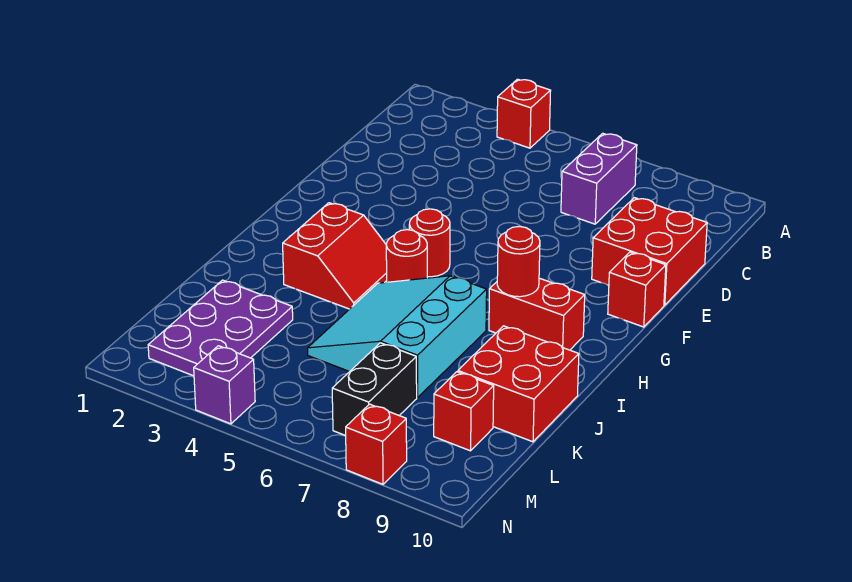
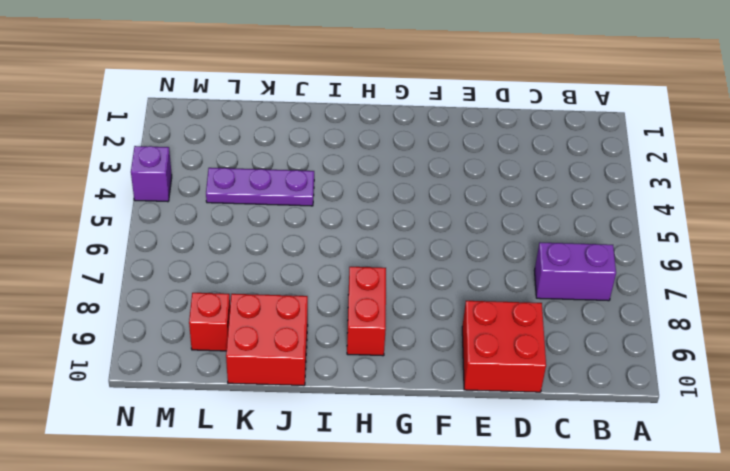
purple plate J4:L4 level 1 -> none
none -> red brick A4 level 1
none -> red brick F10 level 1
none -> red round brick G5 level 1

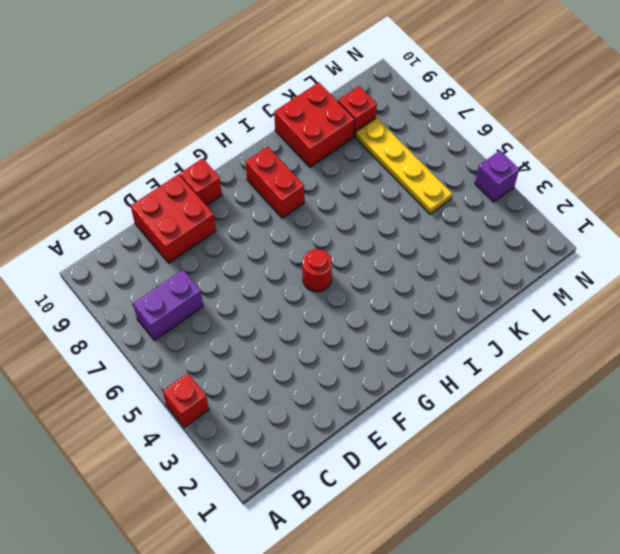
yellow plate L5:L8 level 1 -> black brick L7:M7 level 1
none -> red slope H3:I4 level 1 top 3
none -> red round brick H5 level 1
none -> cyan slope I5:K7 level 1 top 7

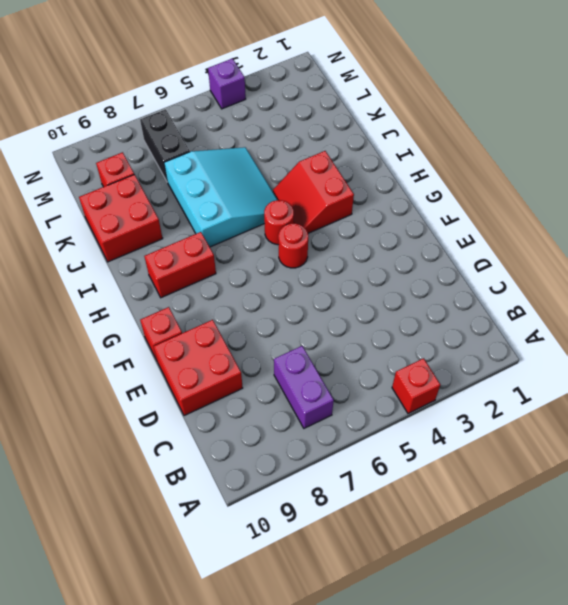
none -> purple plate K2:M3 level 1
none -> red brick N8 level 1
none -> red round brick H8 level 2

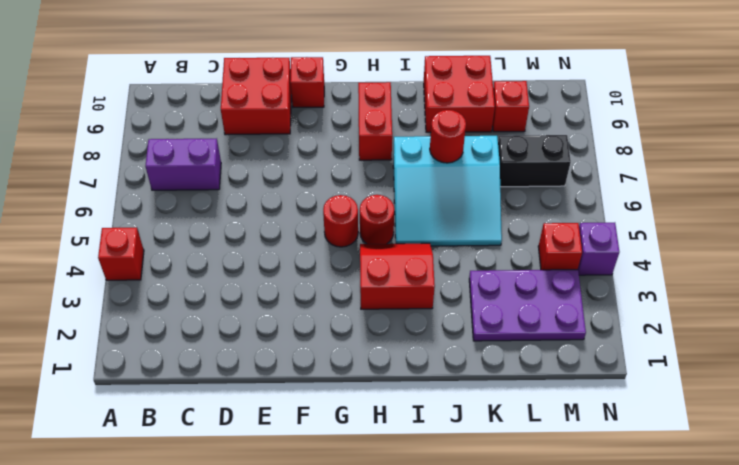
red round brick J7 level 2 -> red round brick H8 level 2
red brick M4 level 1 -> red brick N8 level 1

